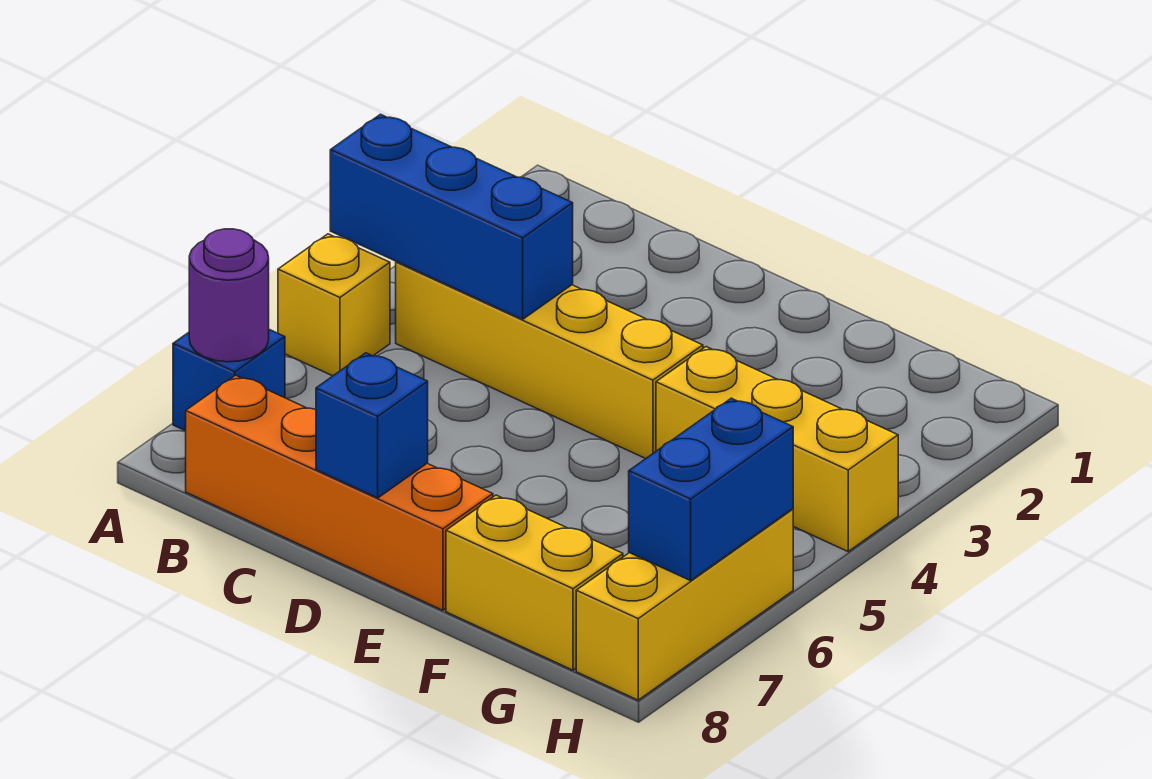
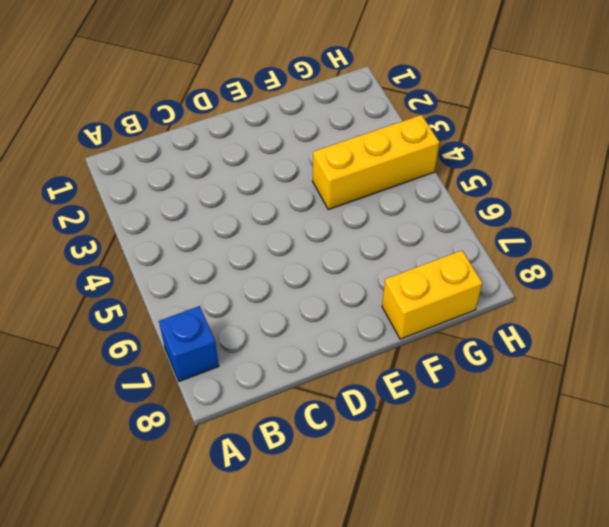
none -> yellow brick A5 level 1
none -> yellow brick B4:E4 level 1

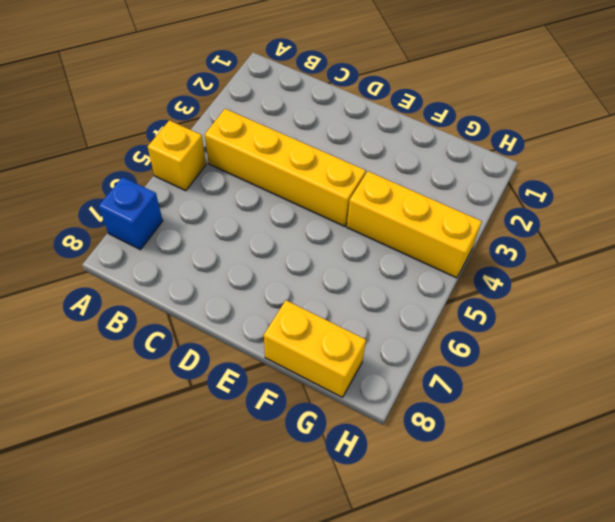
none -> orange brick B8:E8 level 1
none -> yellow brick H6:H8 level 1

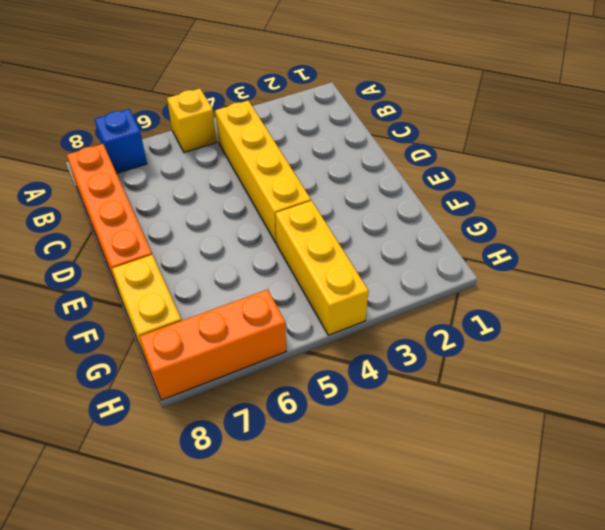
orange brick H6:H8 level 1 -> yellow brick H6:H8 level 1
none -> blue brick A4:C4 level 2
none -> purple round brick A7 level 2

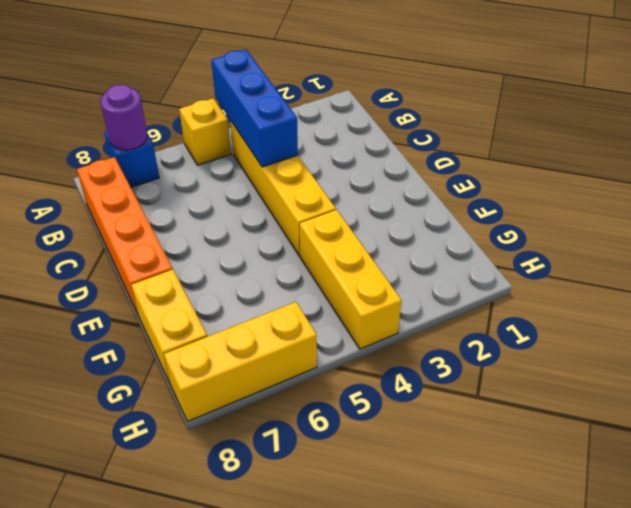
none -> blue brick D8 level 2
none -> blue brick H6:H7 level 2

